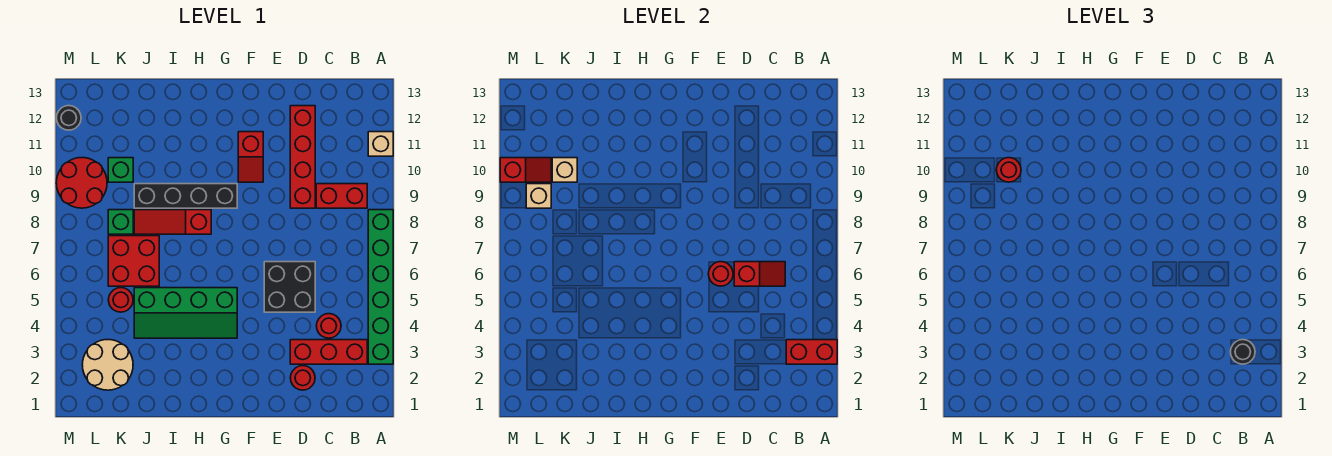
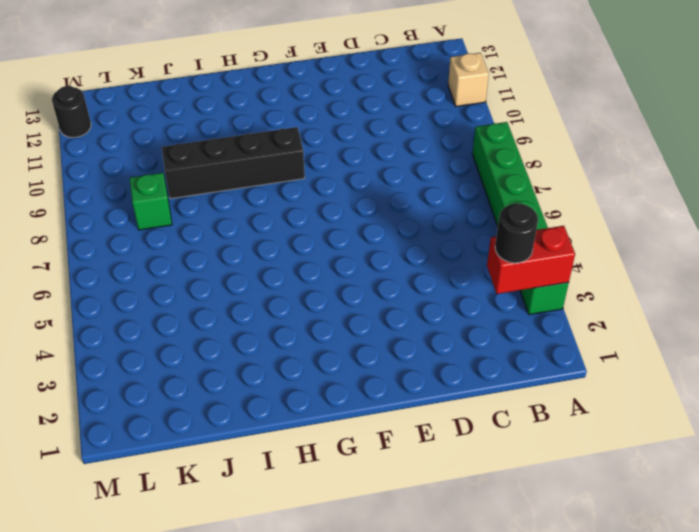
none -> red brick B3:D3 level 1
none -> red brick B9:C9 level 1
none -> red round brick C4 level 1

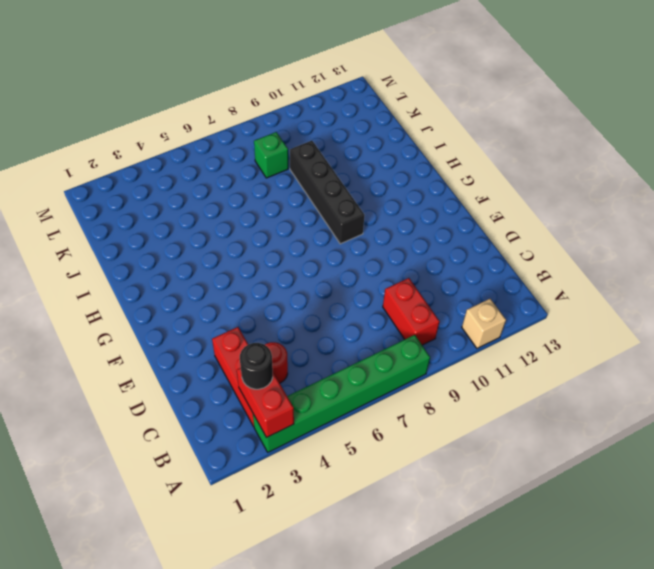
none -> red round brick D2 level 1
none -> black brick D5:E6 level 1
none -> red brick D9:D12 level 1

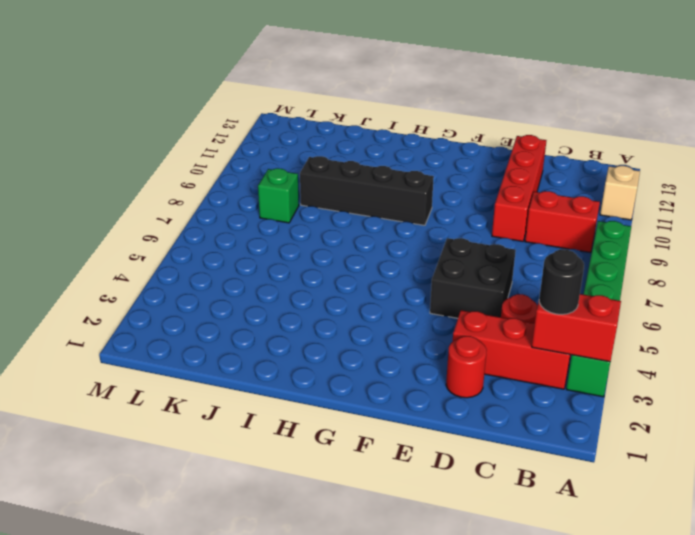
none -> red slope F10:F11 level 1 top 11
none -> green slope G4:J5 level 1 top 5
none -> red slope H8:J8 level 1 top H

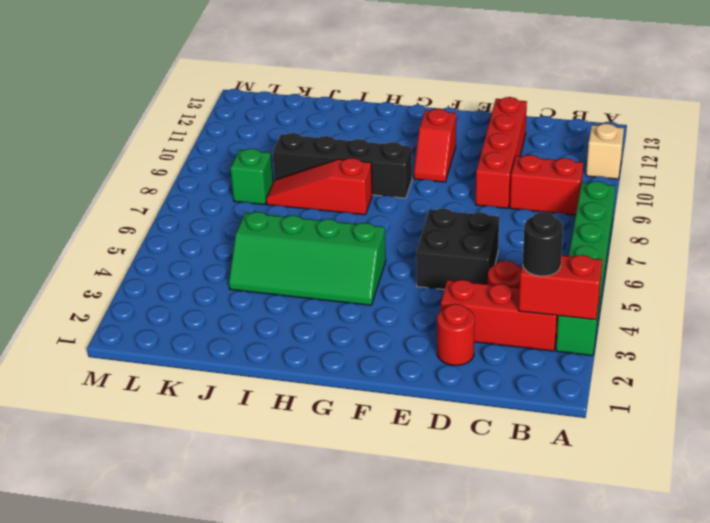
none -> red brick J6:K7 level 1
none -> tan round brick K2:L3 level 1
none -> red round brick K5 level 1

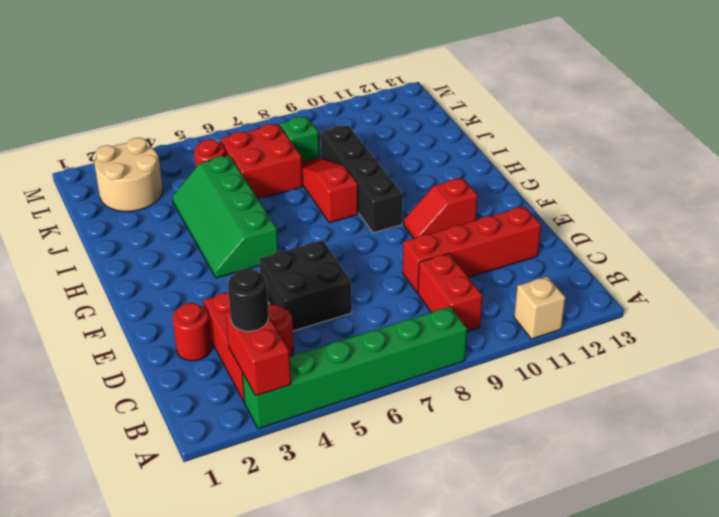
none -> green brick K10 level 1
none -> red round brick L9:M10 level 1
none -> black round brick M12 level 1

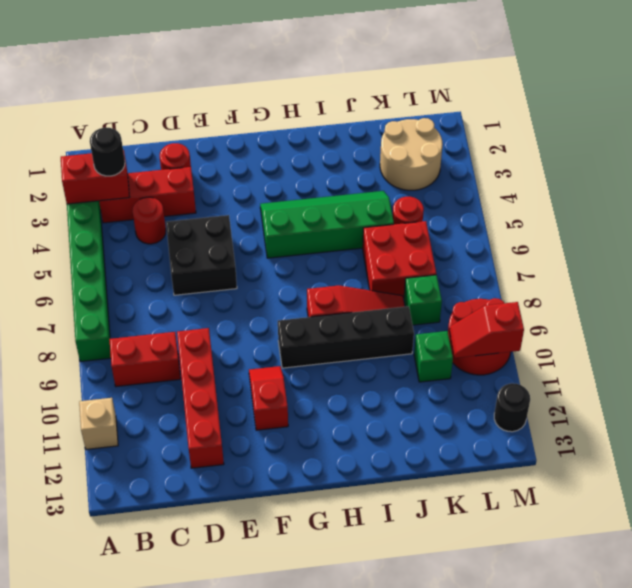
none -> red slope C6:D6 level 2 top D
none -> red round brick E6 level 2
none -> tan brick K10 level 2

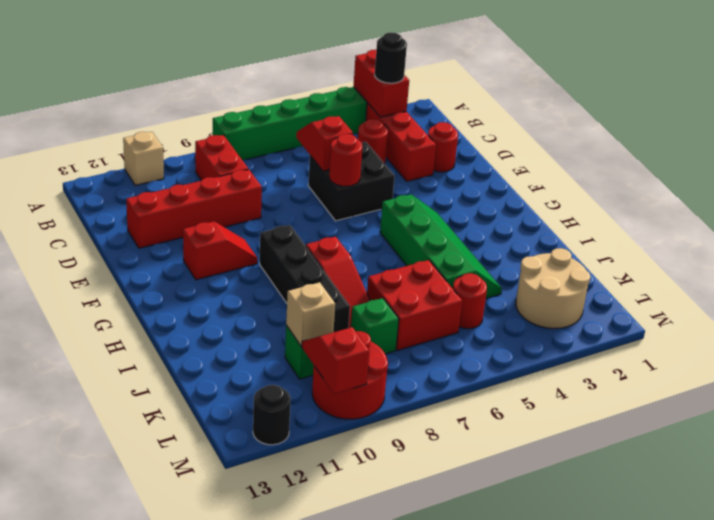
none -> tan brick L9 level 2
none -> red round brick K10 level 3

